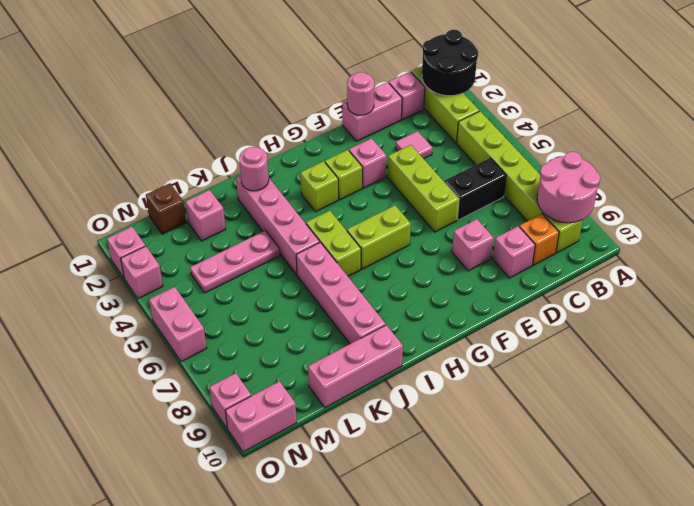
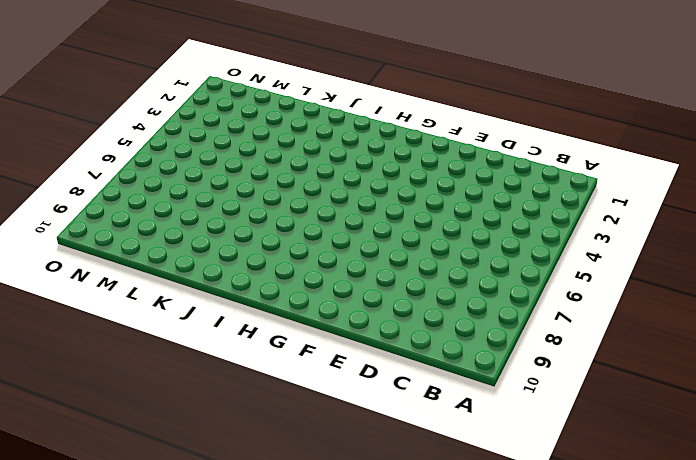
none -> lime brick B1:B3 level 1
none -> lime brick B4:B9 level 1
none -> pink brick C1 level 1
none -> black brick C6:D6 level 1

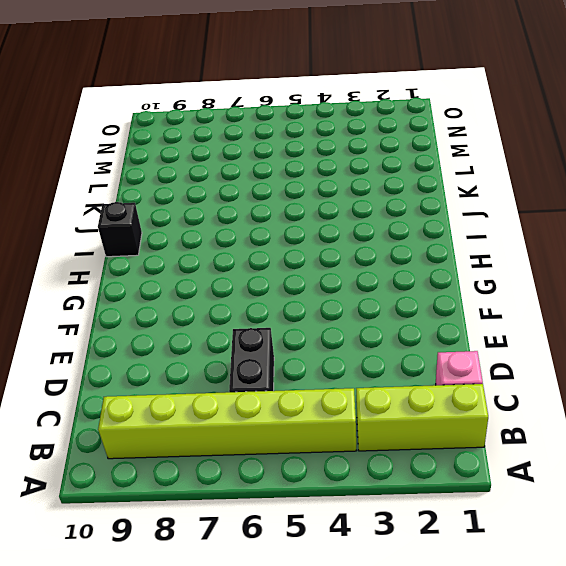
black brick I10 level 1 -> none
none -> orange brick C9 level 1
none -> pink brick D1:E1 level 1
none -> pink tile D3 level 1
none -> pink brick D9 level 1

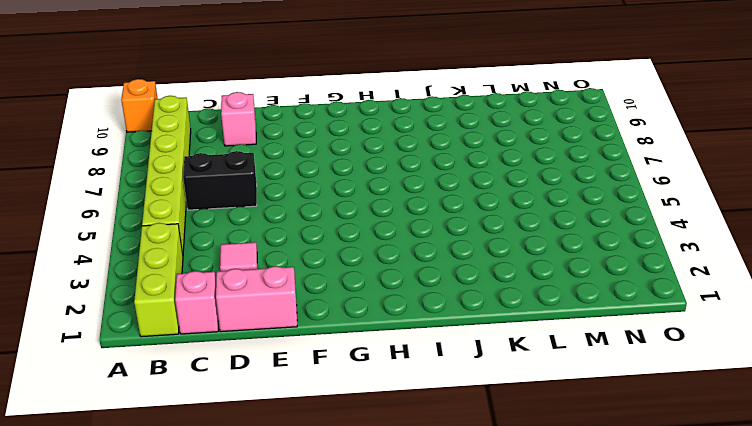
orange brick A10 level 1 -> orange brick C9 level 1
none -> lime brick E4:E6 level 1
none -> pink brick E8 level 1
none -> pink brick F3 level 1
none -> lime brick G3 level 1

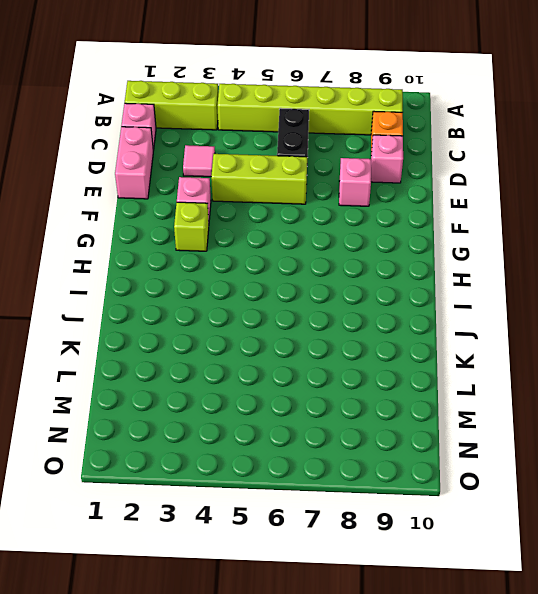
none -> lime brick G6:H6 level 1
none -> lime brick H3 level 1
none -> lime brick I5:I6 level 1
none -> pink brick J2:J5 level 1

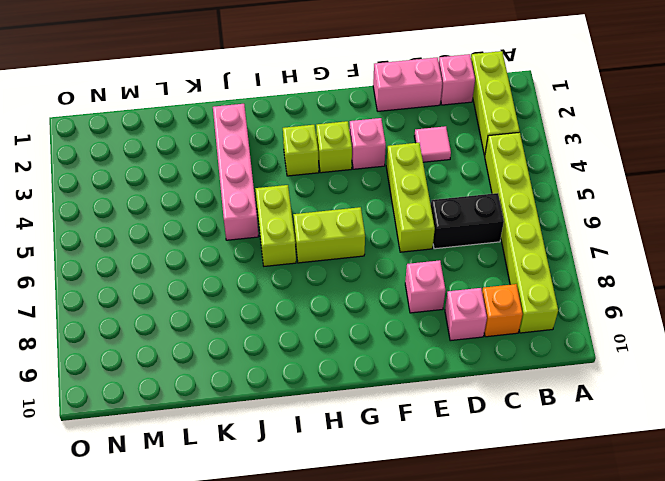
none -> pink brick J6:J9 level 1
none -> pink brick J10:L10 level 1
none -> pink plate K4:M4 level 1
none -> pink brick L2 level 1

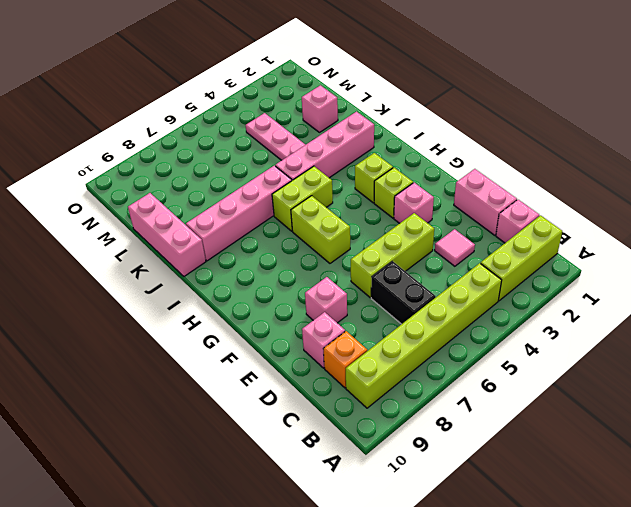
none -> brown brick M1 level 1
none -> pink brick N10:O10 level 1
none -> pink brick O2 level 1
none -> pink brick O3 level 1

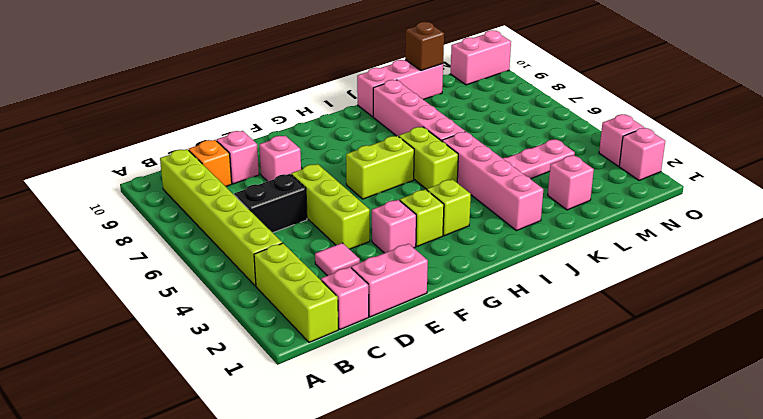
brown brick L10 level 2 -> brown brick M1 level 1
none -> pink brick O5:O6 level 1
none -> pink brick O9 level 1
none -> black round brick A1:B2 level 2
none -> pink round brick A8:B9 level 2

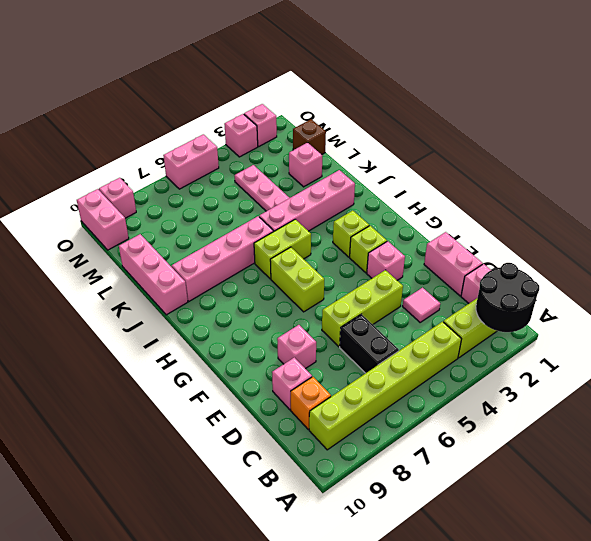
none -> pink round brick A8:B9 level 2
none -> pink round brick E1 level 2
none -> pink round brick J2 level 2

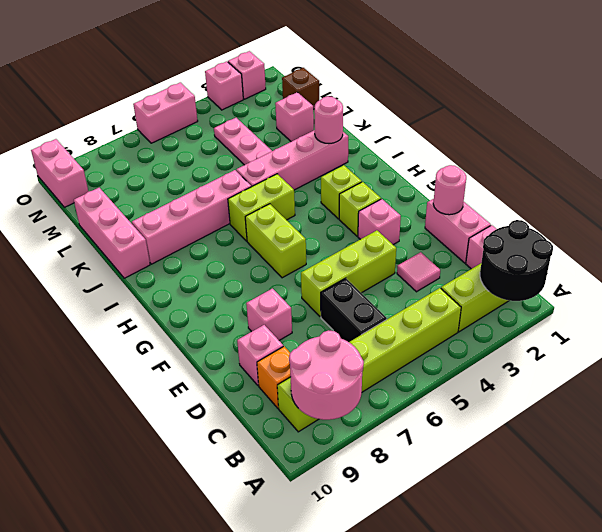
none -> pink brick O9 level 1

